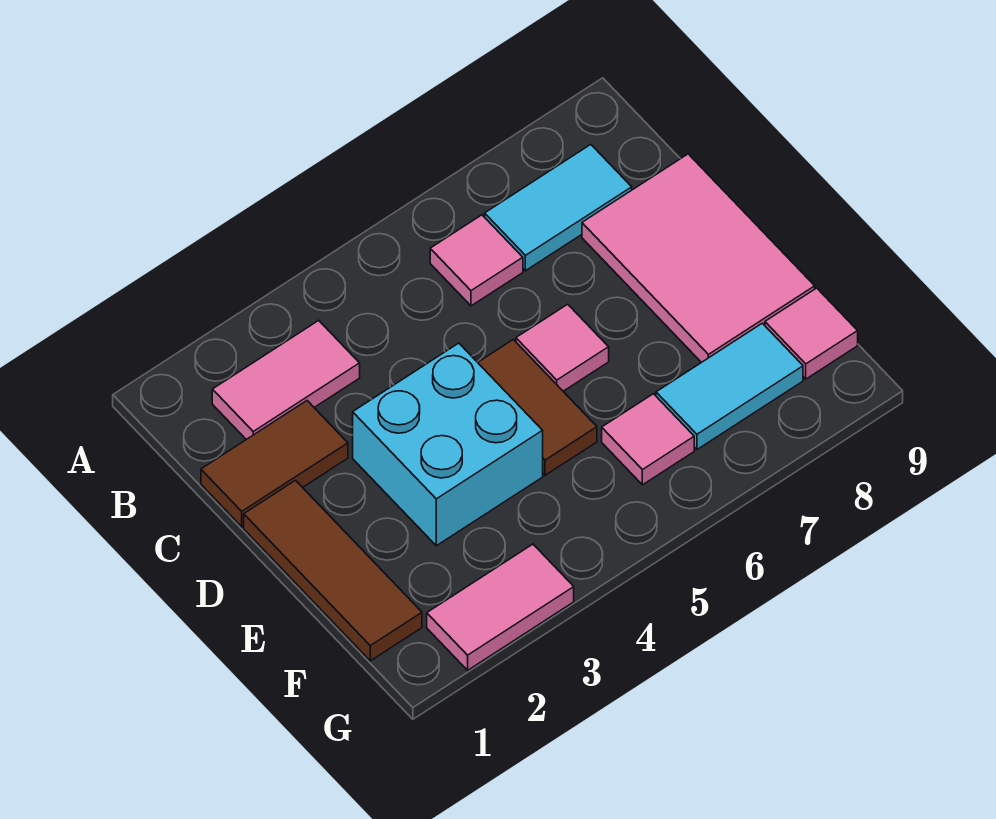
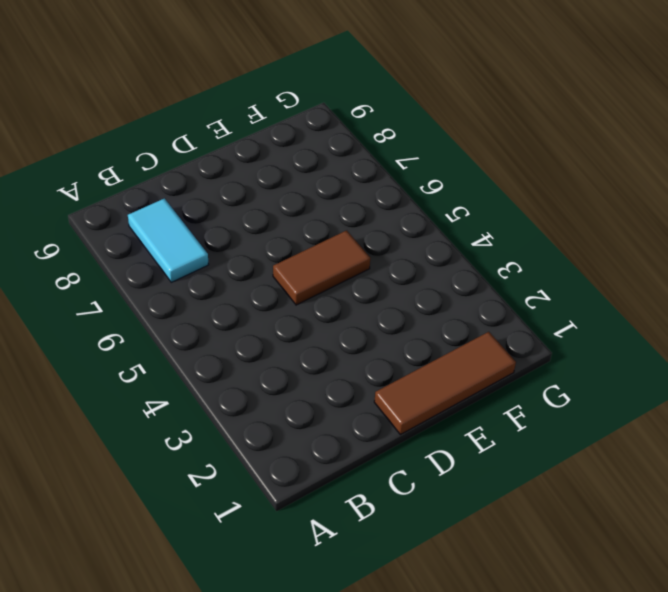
none -> pink tile B2:B3 level 1
none -> pink tile B6 level 1
none -> brown tile C1:C2 level 1

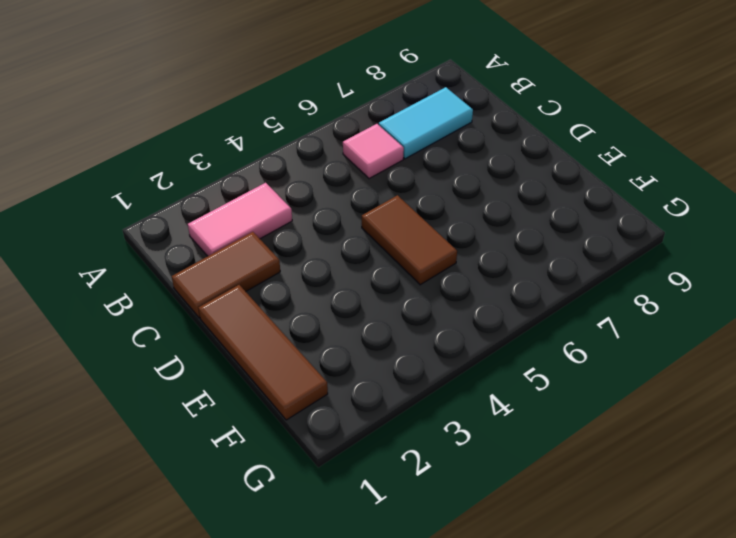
none -> pink tile C8:E9 level 1
none -> cyan brick D3:E4 level 1
none -> pink tile D6 level 1

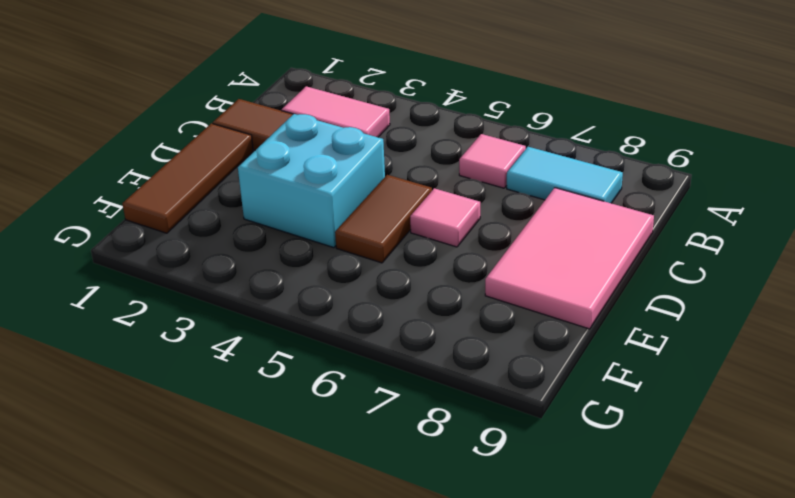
none -> pink tile F6 level 1
none -> cyan tile F7:F8 level 1
none -> pink tile F9 level 1

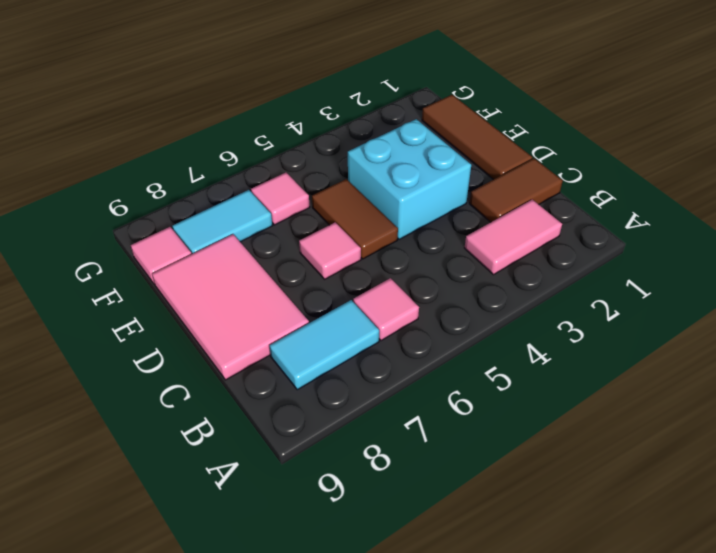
none -> pink tile G2:G3 level 1

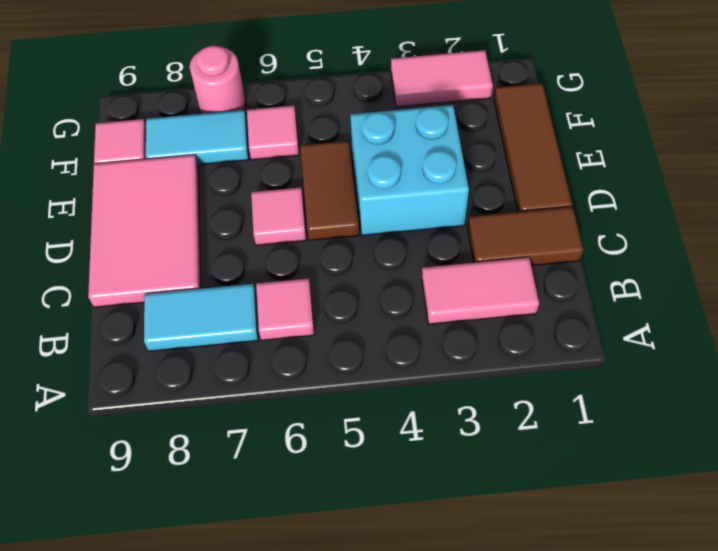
pink round brick G7 level 1 -> none

